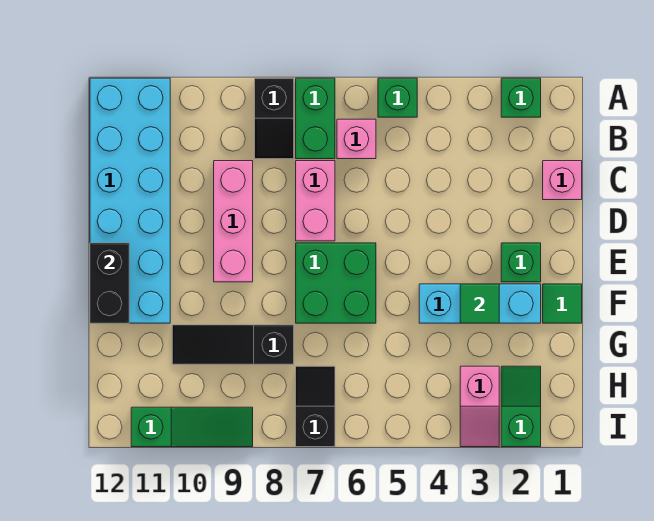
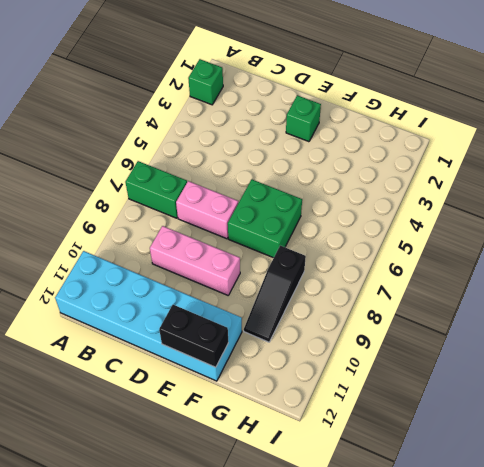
none -> green brick A5 level 1
none -> black slope A8:B8 level 1 top A
none -> pink brick B6 level 1

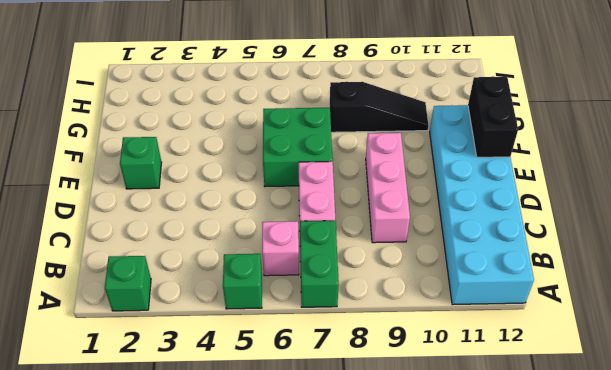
none -> black slope A8:B8 level 1 top A
none -> pink brick C1 level 1
none -> green tile F1 level 1

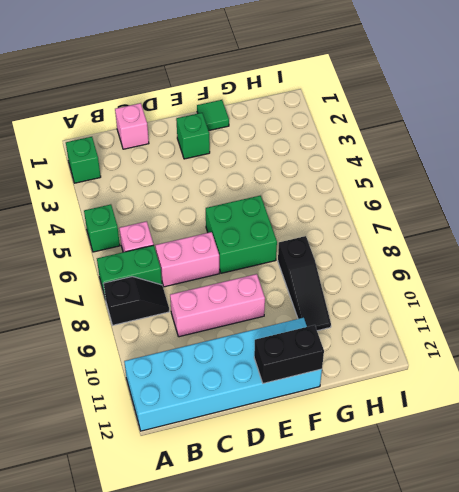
none -> cyan brick F2:F4 level 1
none -> green slope H2:I2 level 1 top I
none -> pink slope H3:I3 level 1 top H

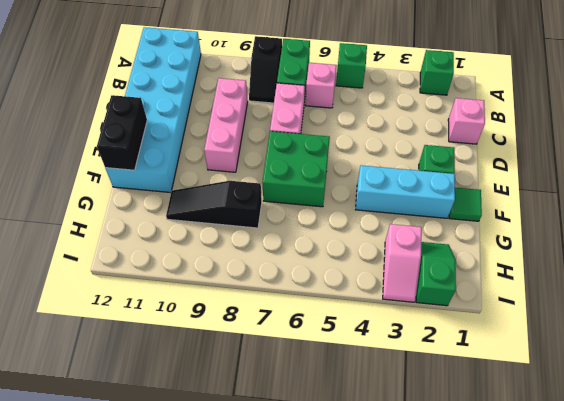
none -> black slope H7:I7 level 1 top I
none -> green slope I9:I11 level 1 top 11
none -> green tile F3 level 2

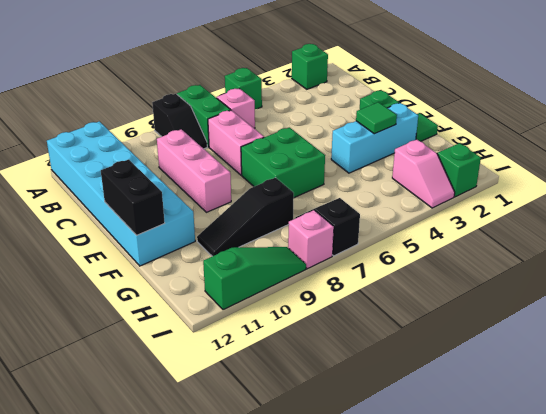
pink brick I8 level 1 -> pink brick C1 level 1

